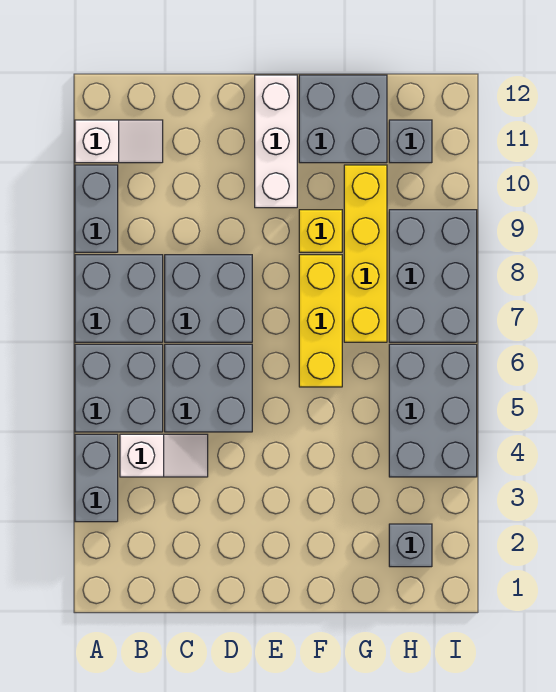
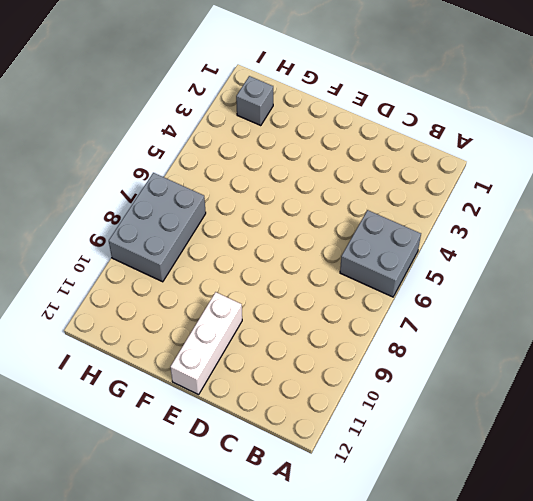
none -> grey brick A3:A4 level 1
none -> grey brick A7:B8 level 1
none -> grey brick A9:A10 level 1

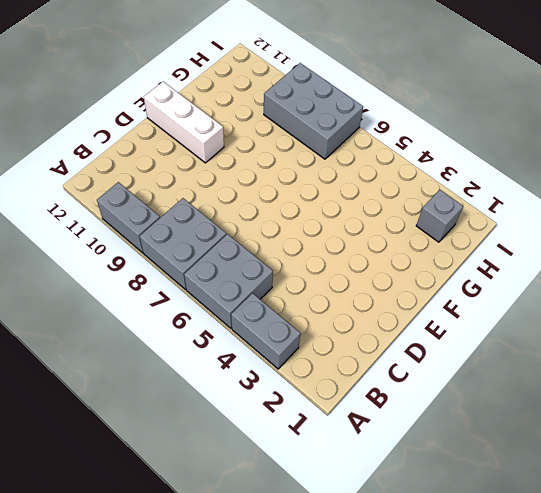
none -> white slope A11:B11 level 1 top A
none -> white slope B4:C4 level 1 top B
none -> grey brick C5:D6 level 1

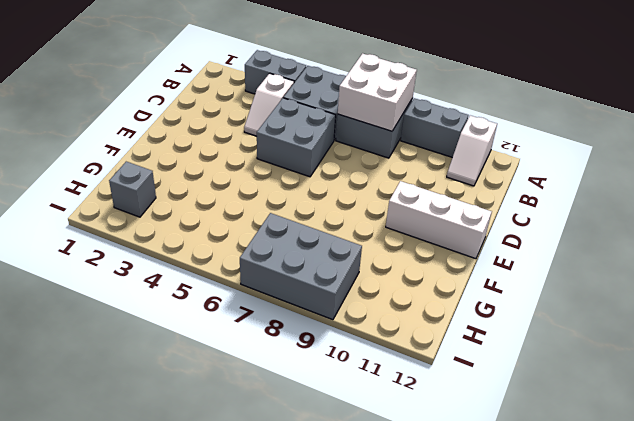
white brick A7:B8 level 2 -> none
none -> grey brick C7:D8 level 1
none -> yellow brick F6:F8 level 1
none -> yellow brick F9 level 1

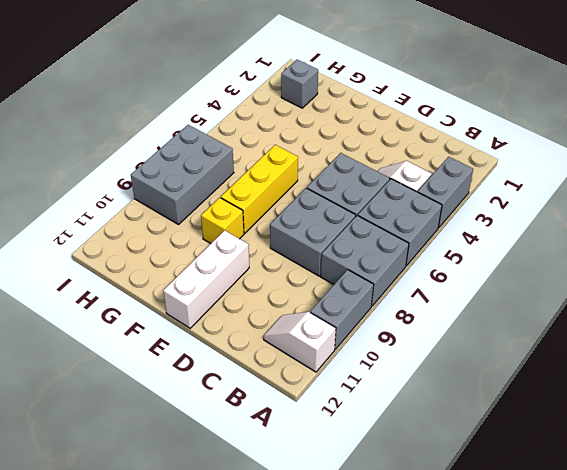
none -> grey brick F11:G12 level 1
none -> yellow brick G7:G10 level 1
none -> grey brick H4:I6 level 1

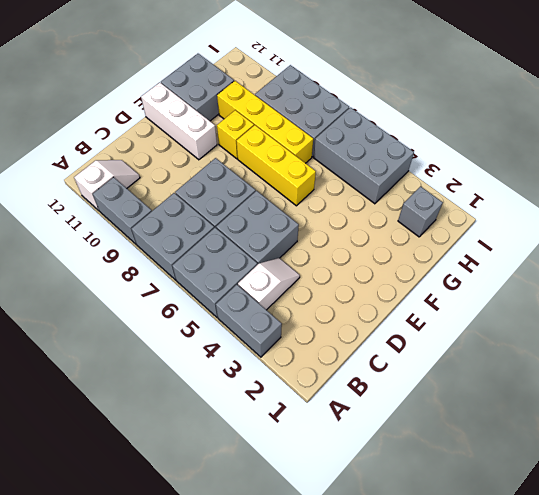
none -> grey brick H11 level 1

